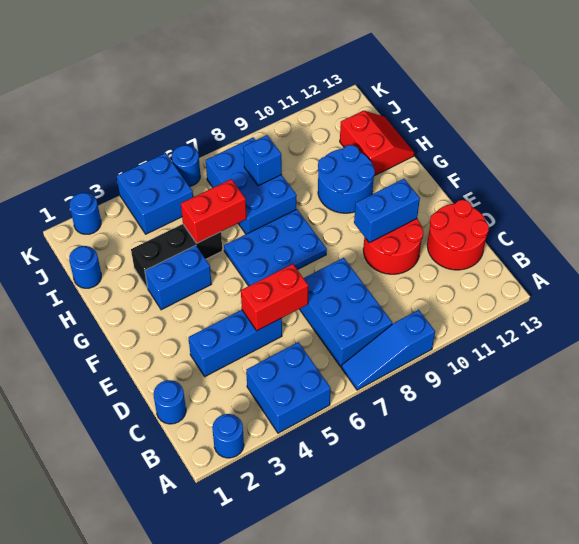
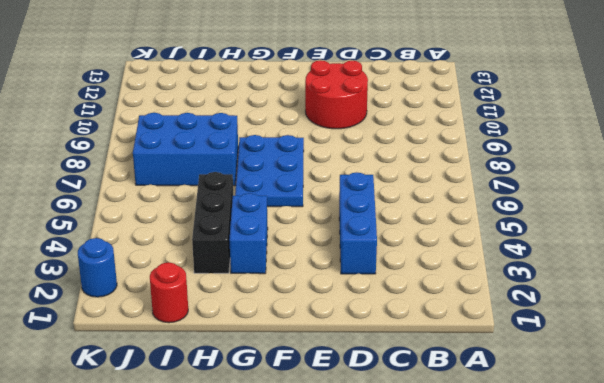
red round brick I1 level 1 -> blue round brick I1 level 1
none -> blue round brick A2 level 1
none -> blue brick A4:B5 level 1
none -> blue slope A7:A9 level 1 top 9

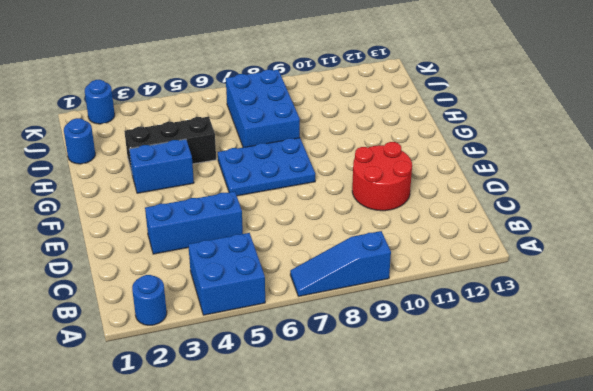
none -> blue brick B7:D8 level 1
none -> blue round brick C1 level 1
none -> red round brick C12:D13 level 1

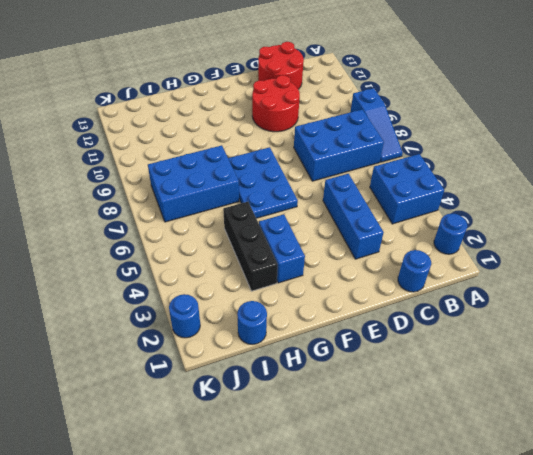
none -> blue round brick G10:H11 level 1
none -> red slope H12:I13 level 1 top 12
none -> blue brick J4:K5 level 1

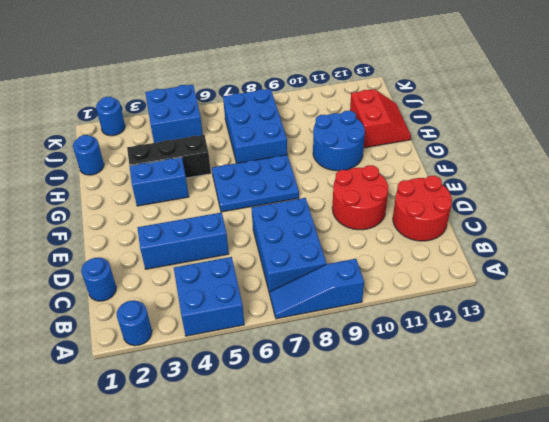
none -> blue round brick K6 level 1
none -> red brick D5:D6 level 2
none -> blue brick E10:E11 level 2

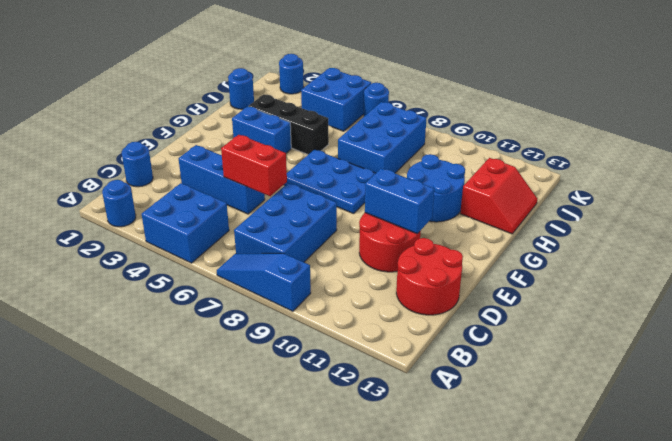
none -> red brick H5:H6 level 2
none -> blue brick I8 level 2

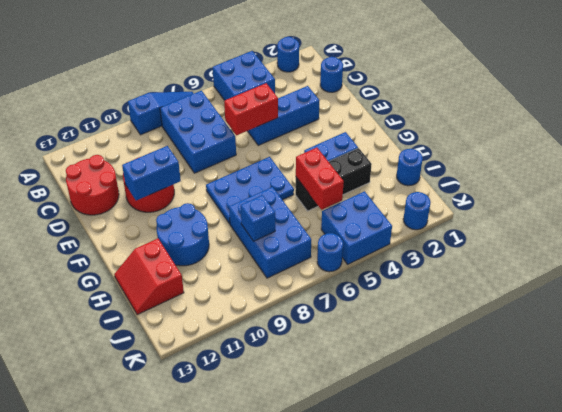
red brick H5:I5 level 2 -> red brick H5:H6 level 2

